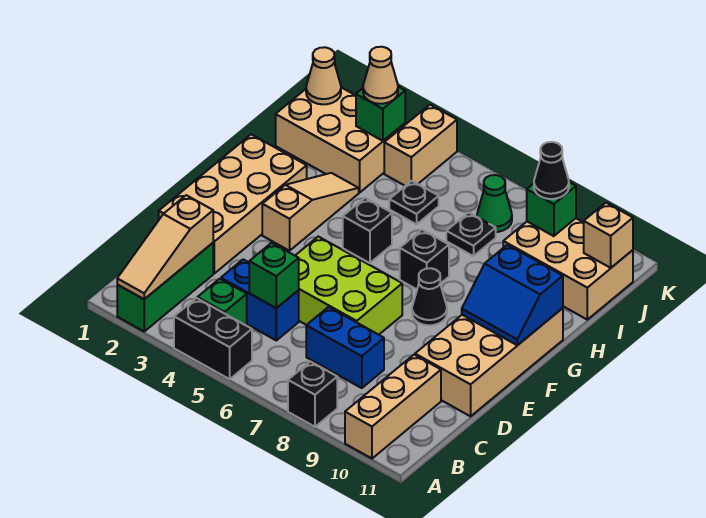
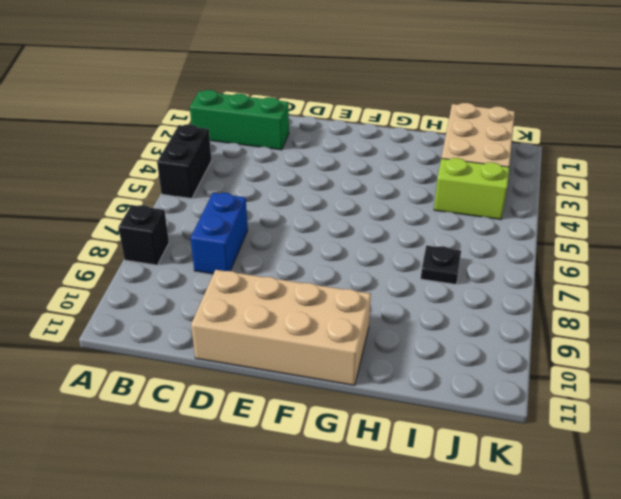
lime brick I4:J4 level 1 -> tan brick J4:K4 level 1
none -> tan brick A10:C10 level 1
none -> green brick B4 level 1
none -> blue brick C4:C5 level 1

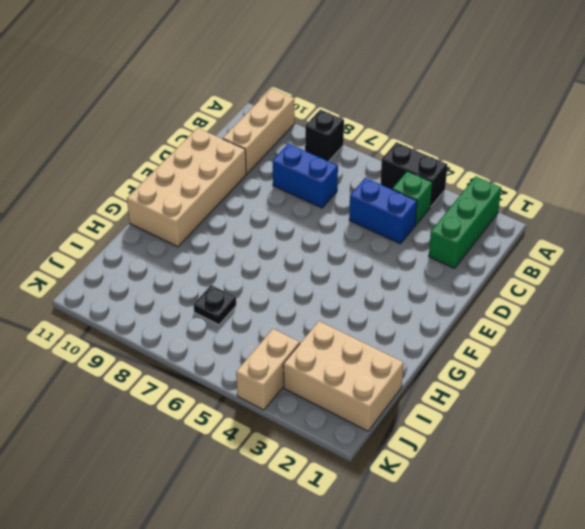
none -> tan brick D1:G2 level 1
none -> lime brick D5:E7 level 1
none -> tan slope F3:H3 level 1 top F

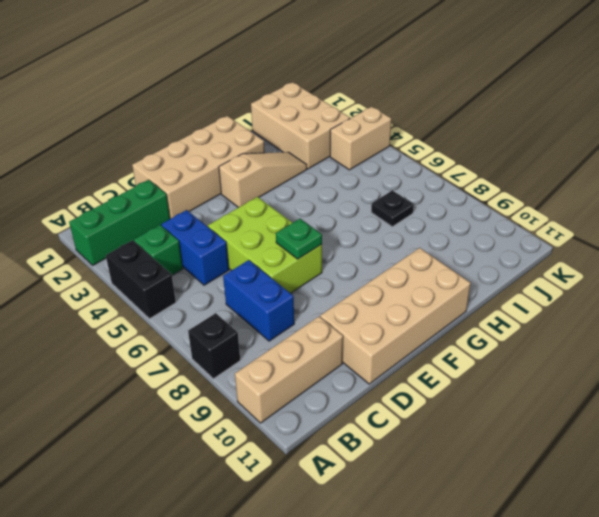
green plate E7 level 2 -> none
none -> black cone F8 level 1
none -> black brick G5 level 1
none -> black brick G7 level 1

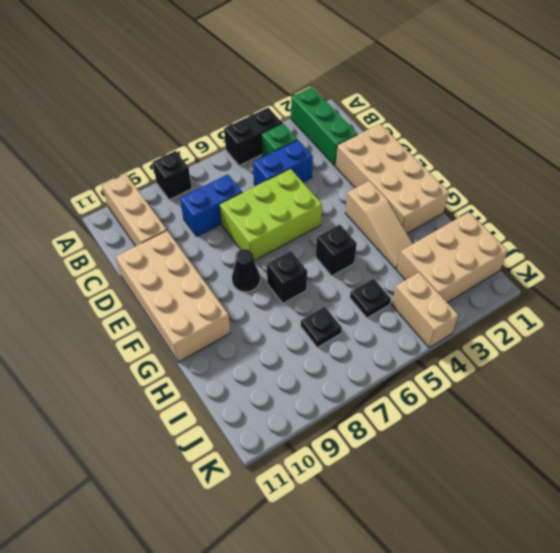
none -> tan brick I9:J11 level 1
none -> green cone J7 level 1
none -> tan slope A2:C2 level 2 top C

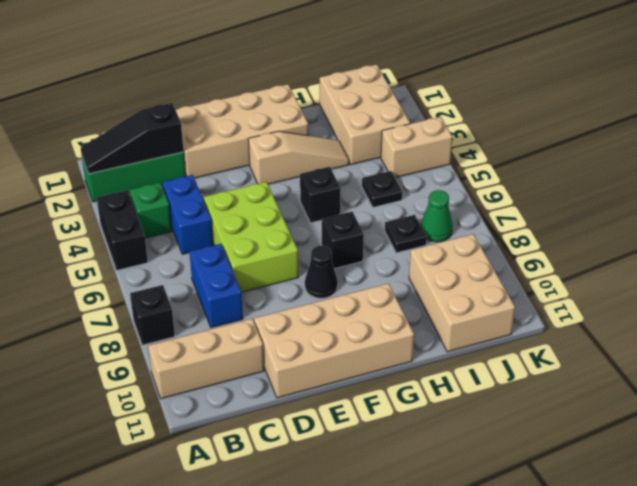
black slope A2:C2 level 2 top C -> tan slope A2:C2 level 2 top C
none -> green brick C5 level 2
none -> blue slope F10:G11 level 2 top G
none -> tan cone J1 level 2

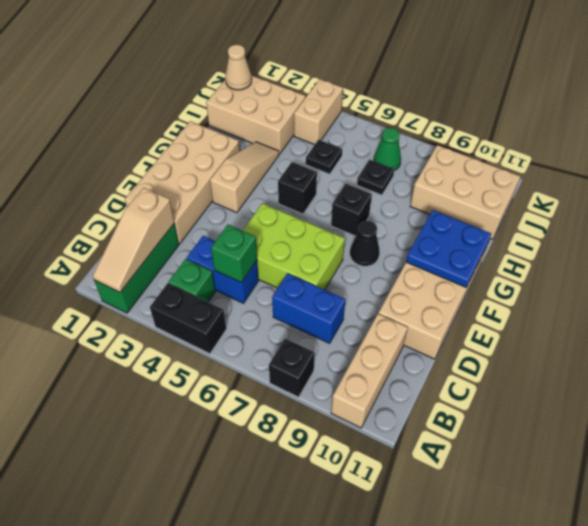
blue plate F10:G11 level 2 -> blue slope F10:G11 level 2 top G
none -> green brick J3 level 2
none -> green brick J9 level 2
none -> tan brick J11 level 2

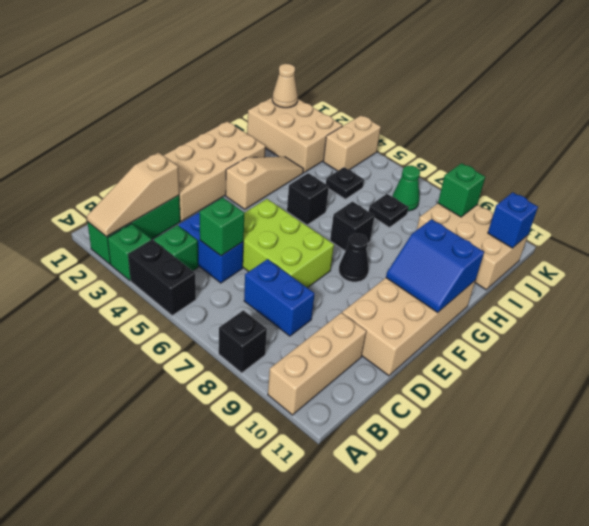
green brick A3 level 1 -> green brick J3 level 2
blue brick J11 level 2 -> tan brick J11 level 2
none -> tan cone J3 level 3
none -> black cone J9 level 3

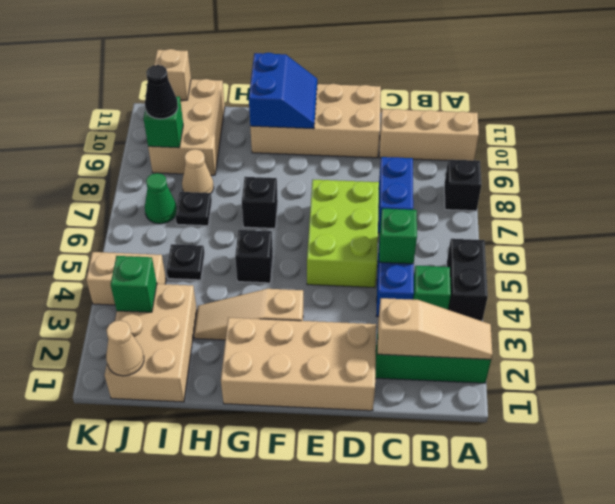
tan cone I8 level 1 -> tan cone J3 level 3
none -> black cone F8 level 1

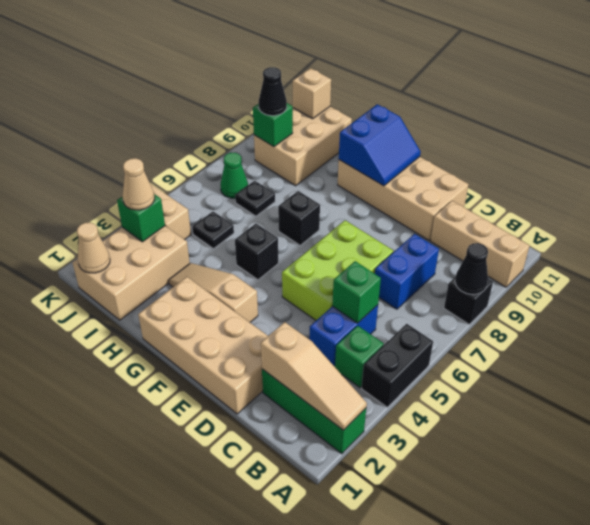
black cone A8 level 2 -> black cone F8 level 1

